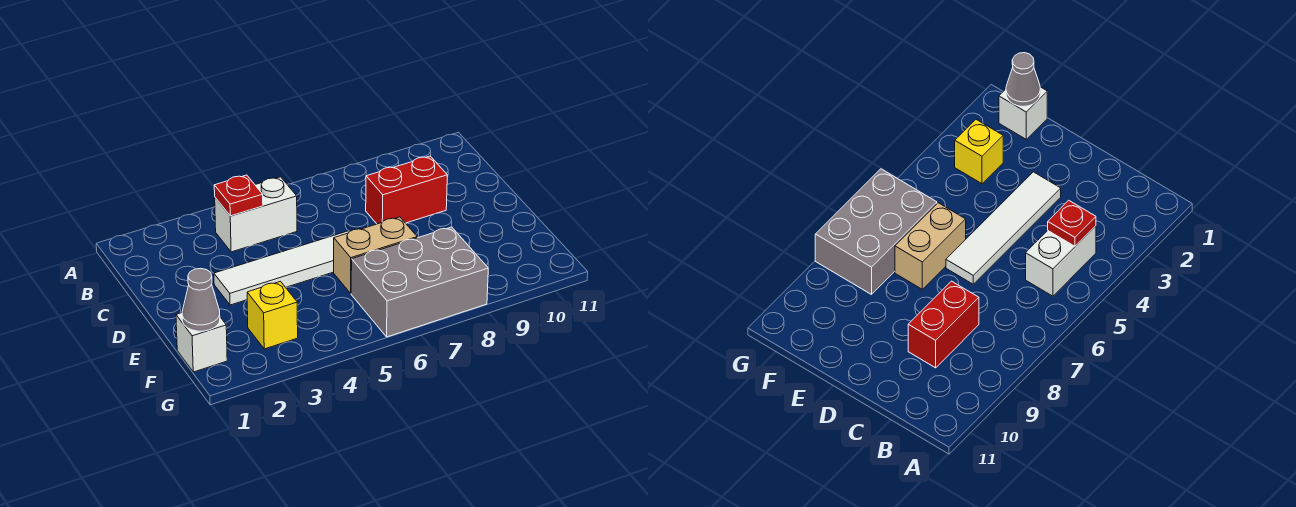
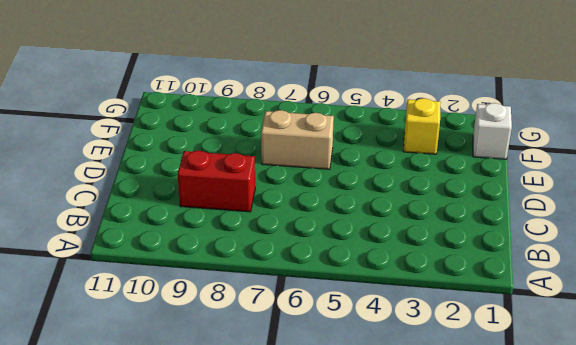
none -> white brick B4:B5 level 1
none -> white tile D3:D6 level 1

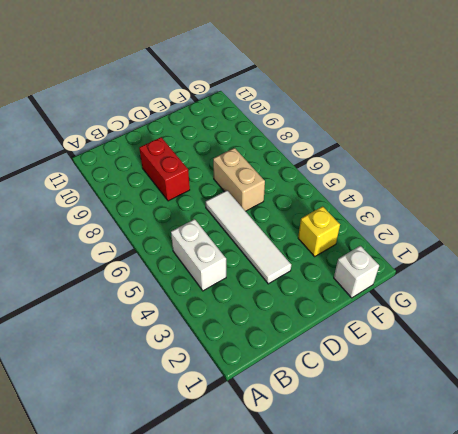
none -> grey brick F6:G8 level 1
none -> red plate B4 level 2

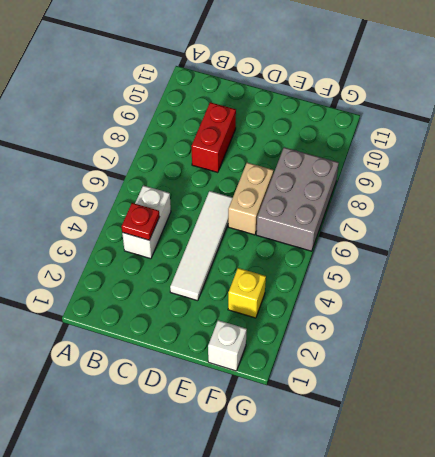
none -> grey cone F1 level 2

